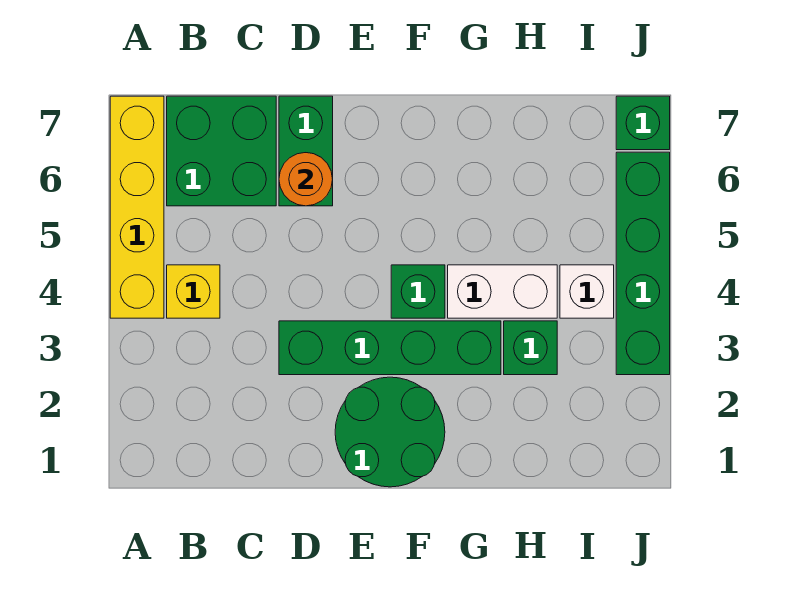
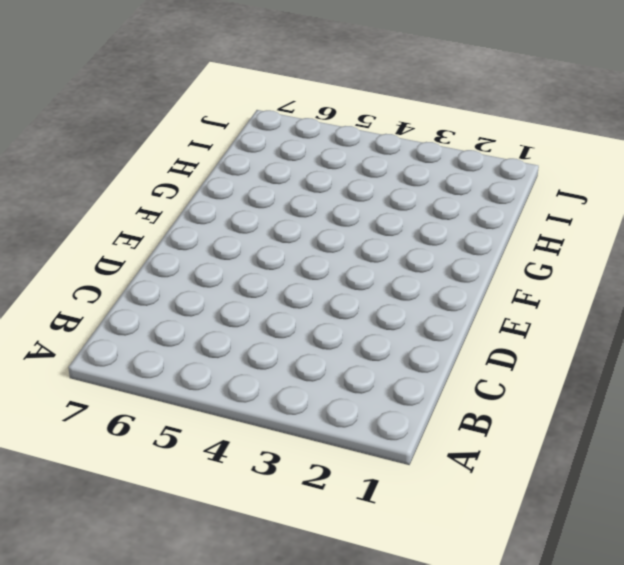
none -> yellow brick A4:A7 level 1
none -> yellow brick B4 level 1
none -> green brick B6:C7 level 1

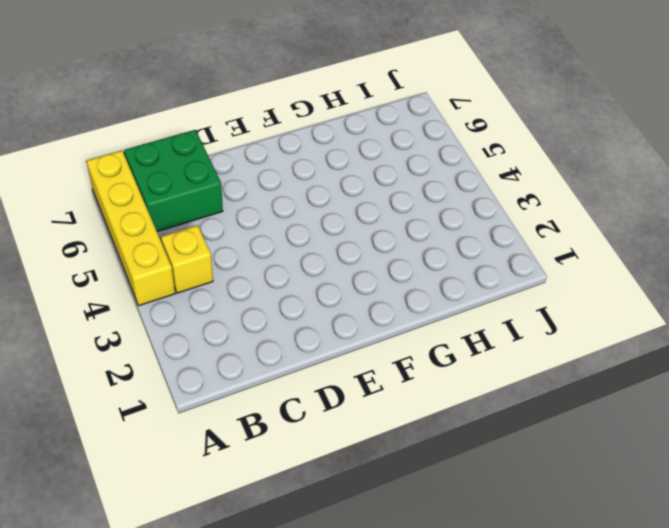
none -> green brick D3:G3 level 1
none -> green brick D6:D7 level 1
none -> green round brick E1:F2 level 1

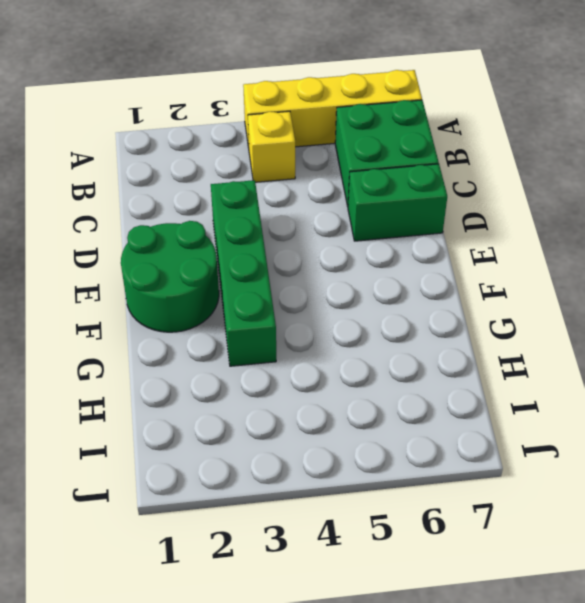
none -> green brick F4 level 1
none -> white brick G4:H4 level 1
none -> green brick H3 level 1

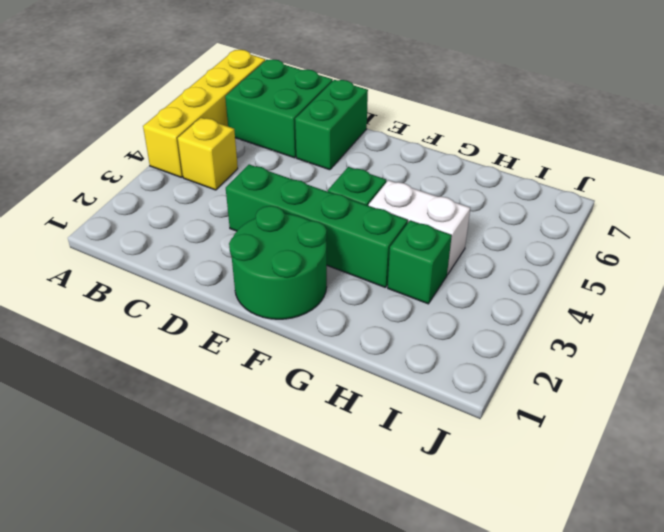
none -> white brick I4 level 1
none -> green brick J3:J6 level 1
none -> green brick J7 level 1

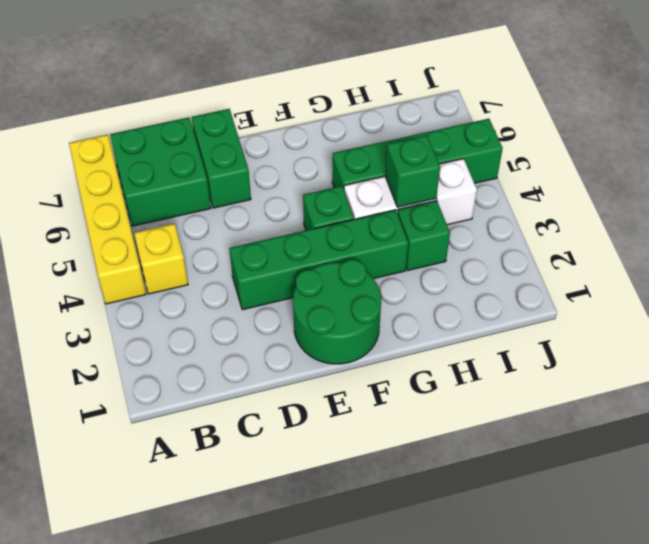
green brick G5:J5 level 1 -> green brick J3:J6 level 1
green brick H4 level 2 -> green brick J7 level 1
none -> orange round brick D6 level 2

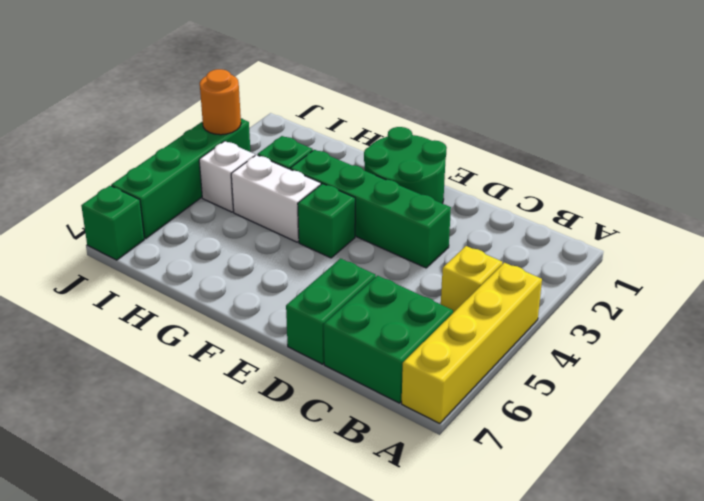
orange round brick J3 level 2 -> orange round brick D6 level 2

